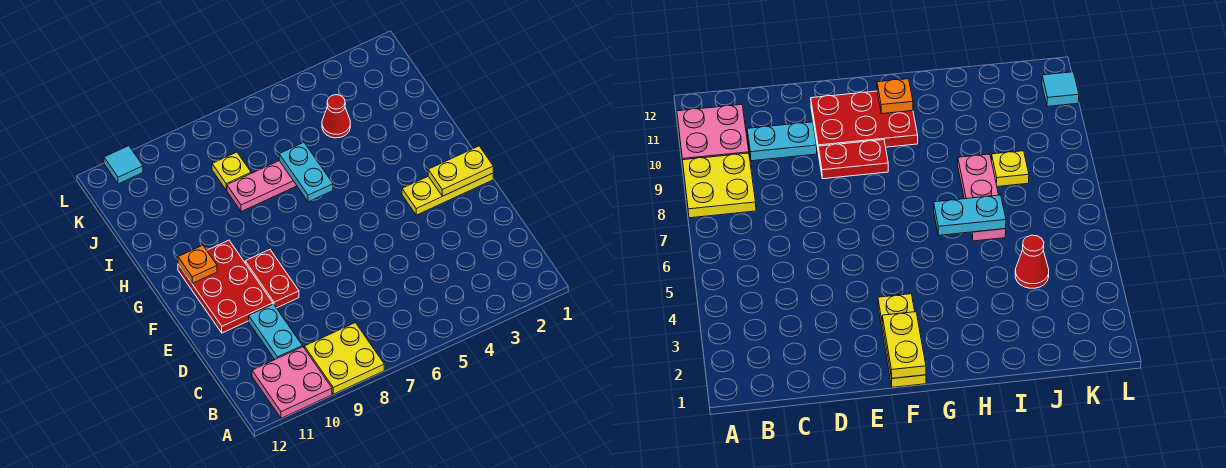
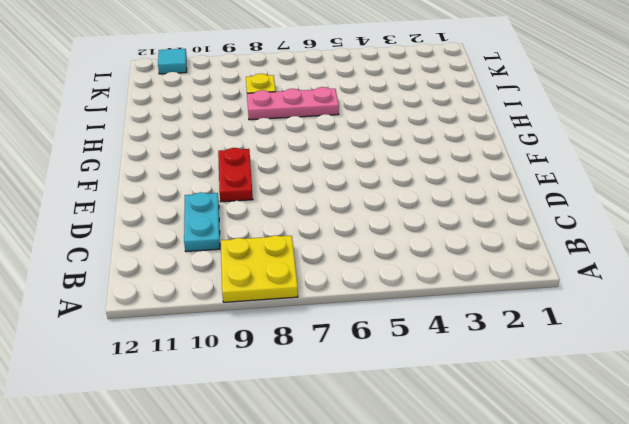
none -> pink plate A10:B11 level 1
none -> red plate E10:G11 level 1
none -> yellow plate F1:F3 level 1

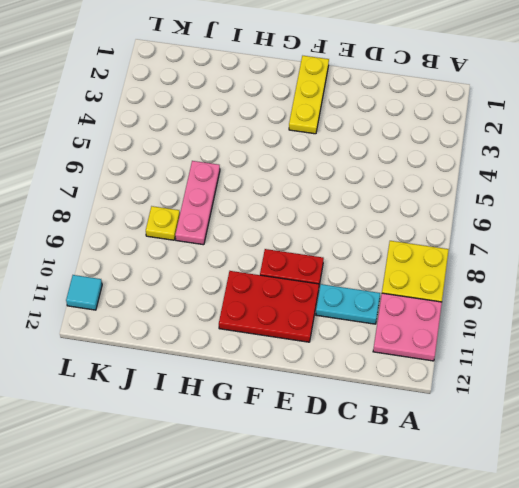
none -> red cone J4 level 1
none -> yellow plate F1:F2 level 2
none -> orange plate G11 level 2

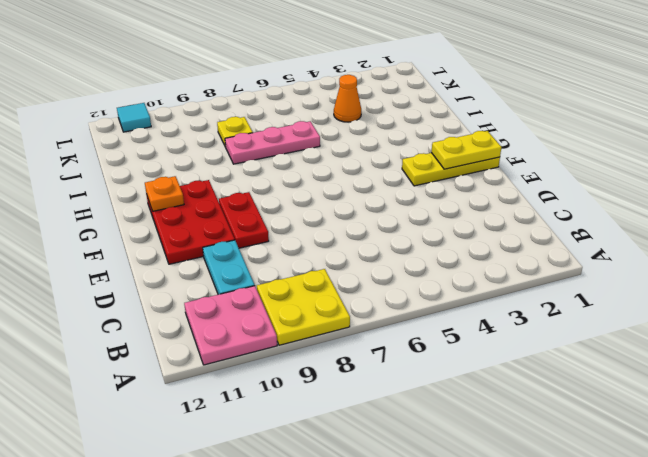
orange cone J4 level 1 -> red cone J4 level 1
none -> cyan plate H6:I6 level 2

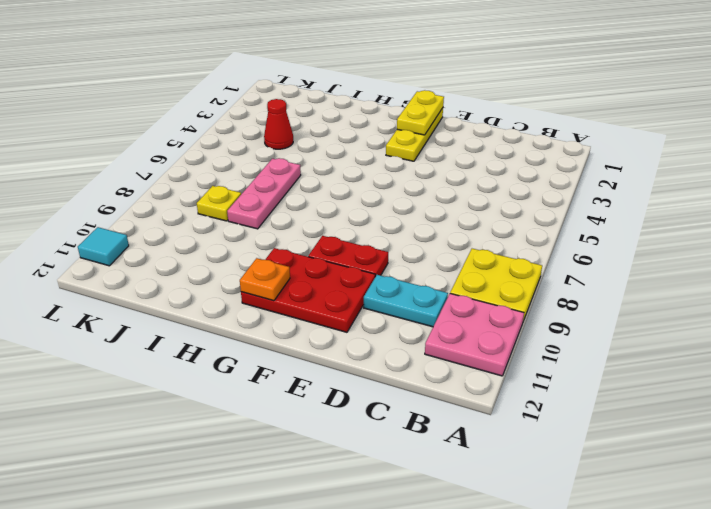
none -> cyan plate H6:I6 level 2

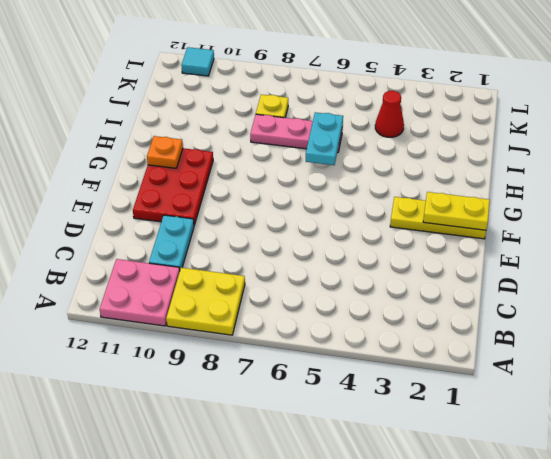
none -> red plate E9:F9 level 1

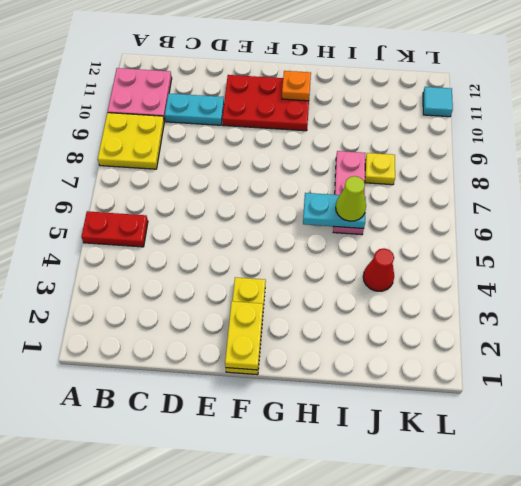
red plate A5:B5 level 1 -> red plate E9:F9 level 1
lime cone I6 level 3 -> none

